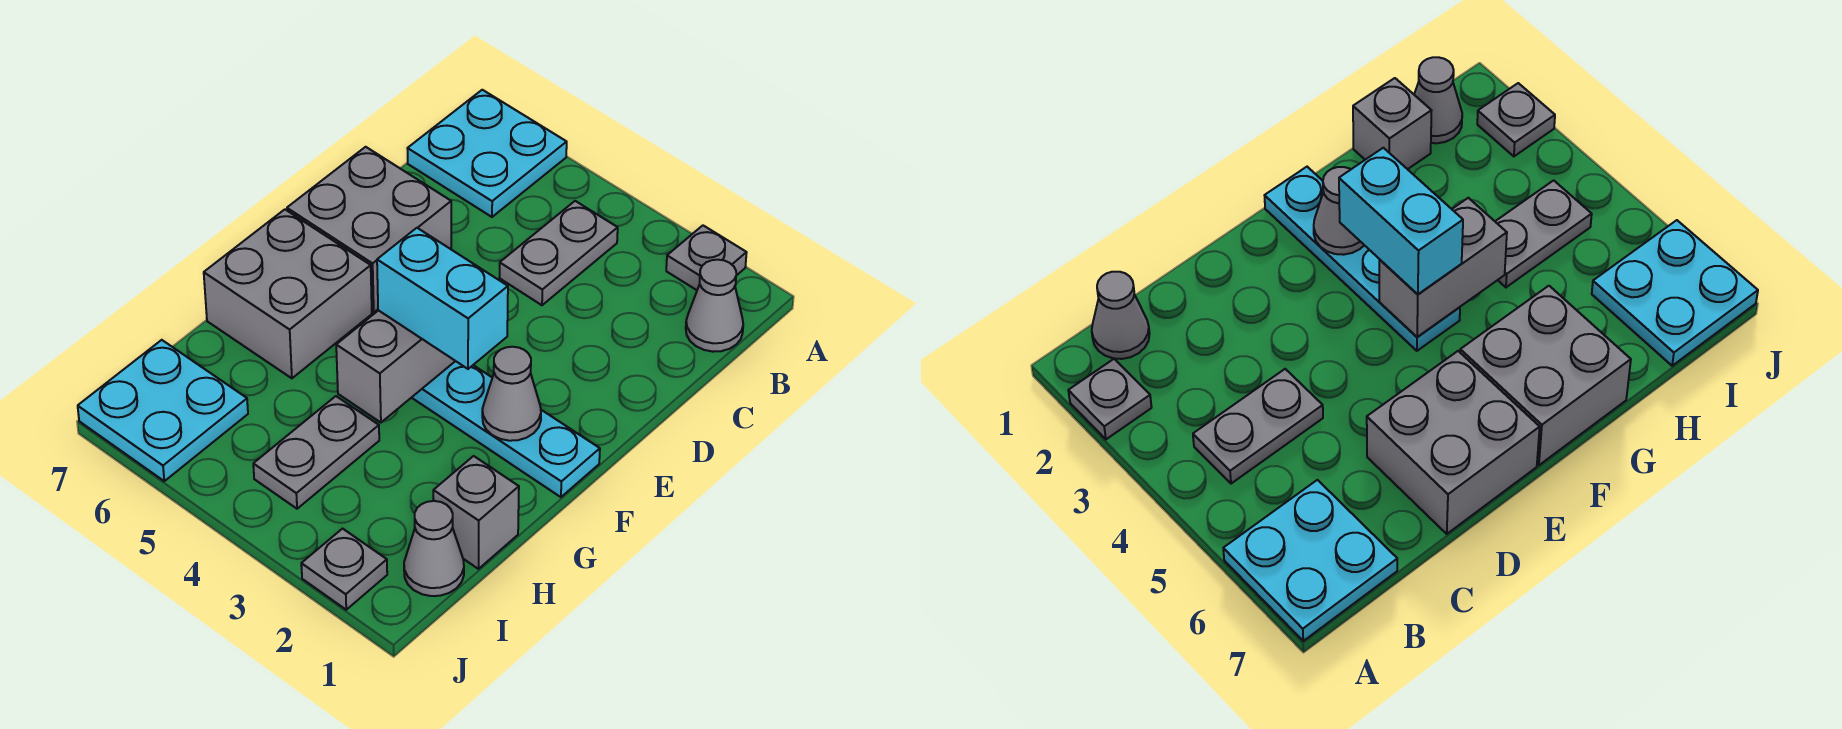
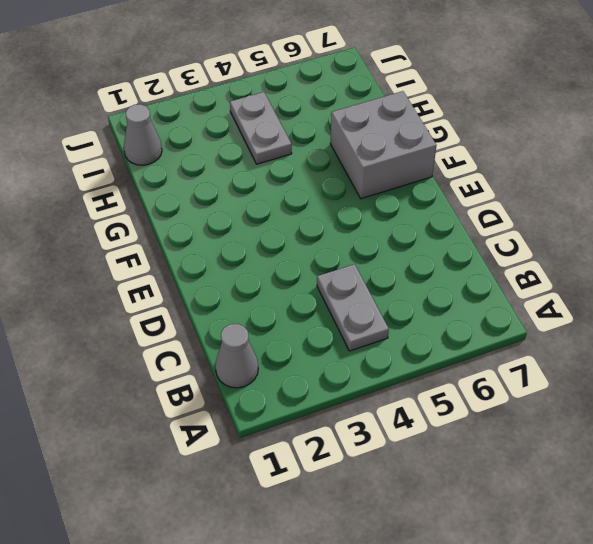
none -> grey plate A2 level 1
none -> cyan plate A6:B7 level 1
none -> grey brick D6:E7 level 1

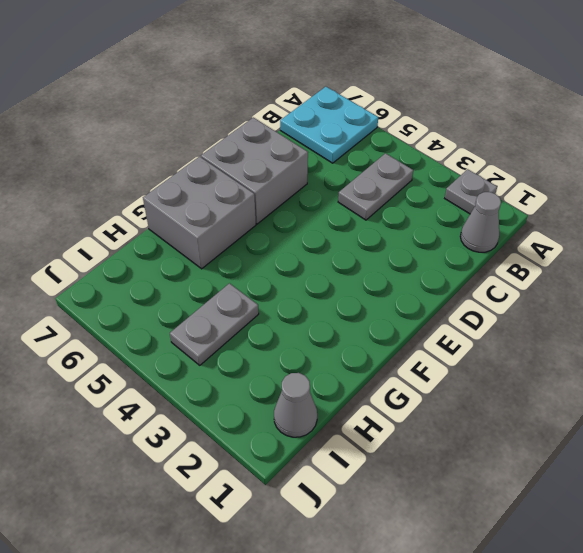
none -> cyan plate F1:F4 level 1
none -> grey brick H1 level 1
none -> cyan plate I6:J7 level 1

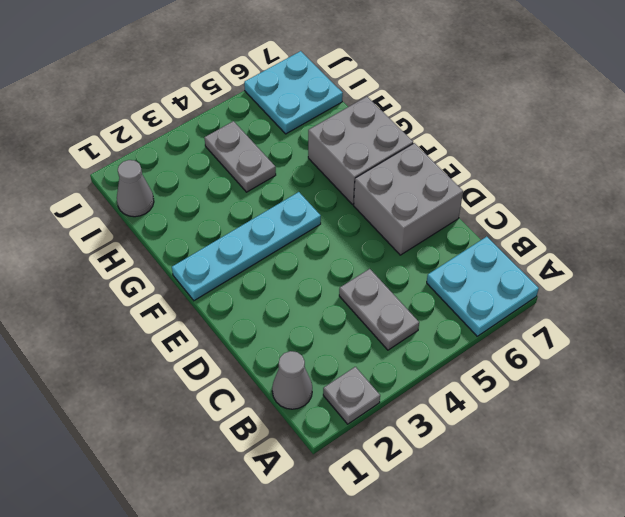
none -> grey brick H1 level 1
none -> grey plate J2 level 1
none -> grey cone F2 level 2

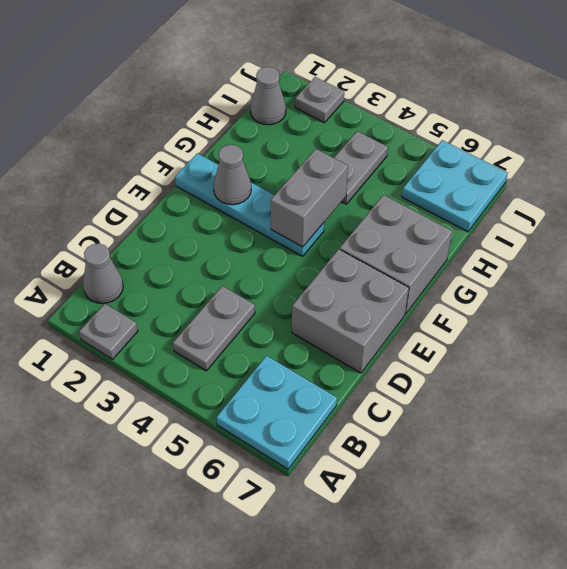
none -> grey brick H1 level 1
none -> cyan brick F3:F4 level 3

